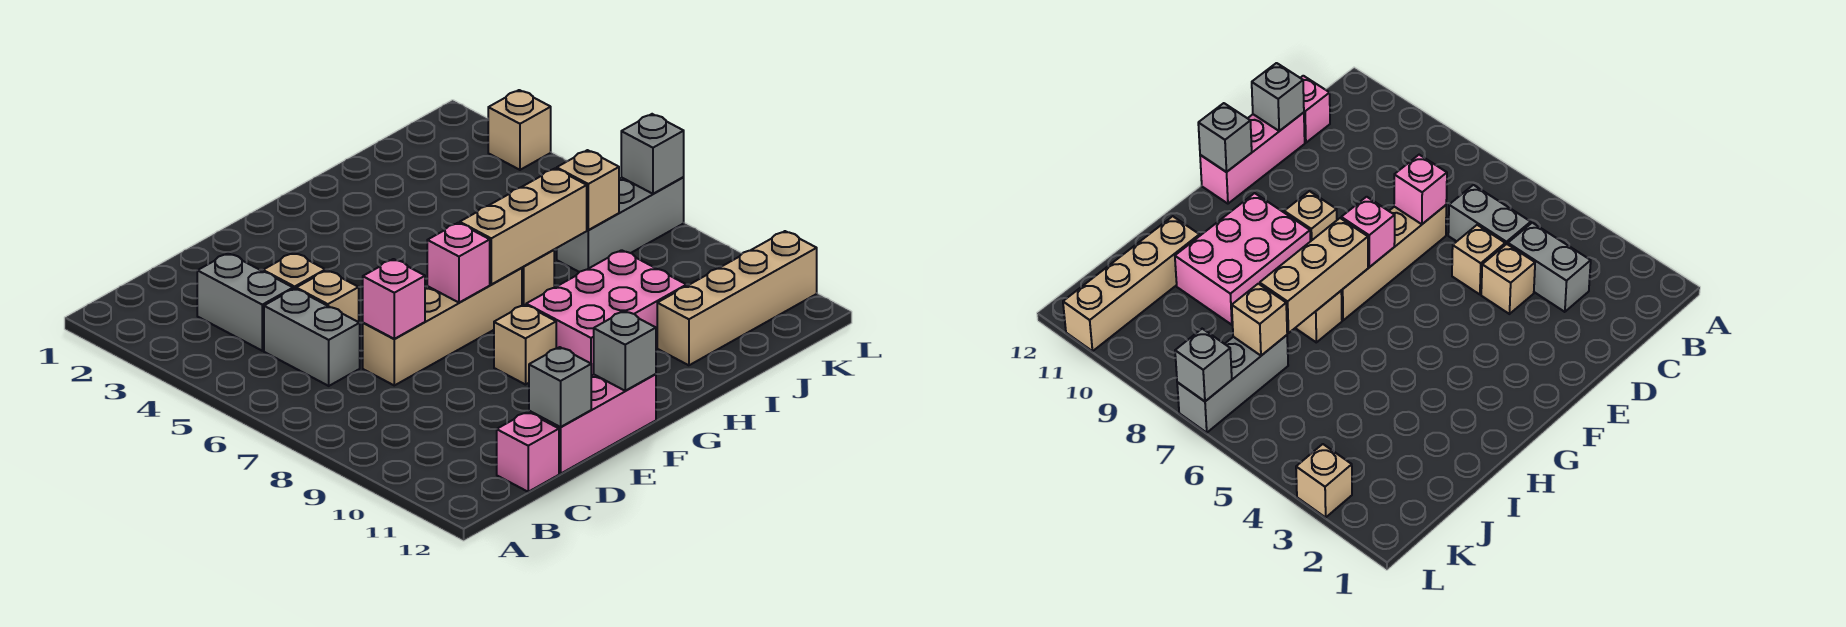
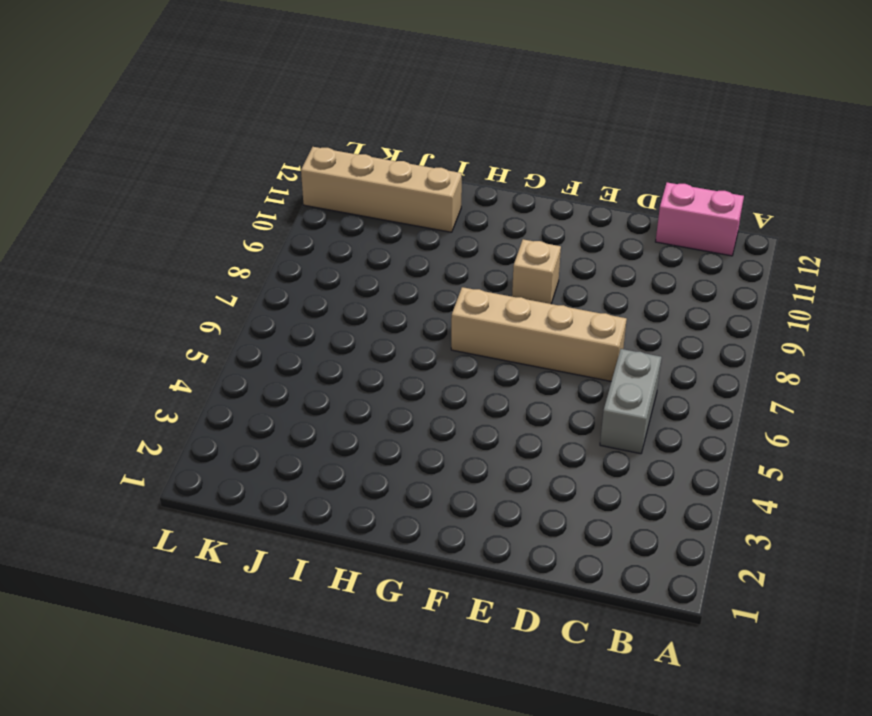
pink brick B12:C12 level 1 -> pink brick C12 level 1
none -> grey brick C3:C4 level 1
none -> tan brick D4 level 1
none -> tan brick D5 level 1

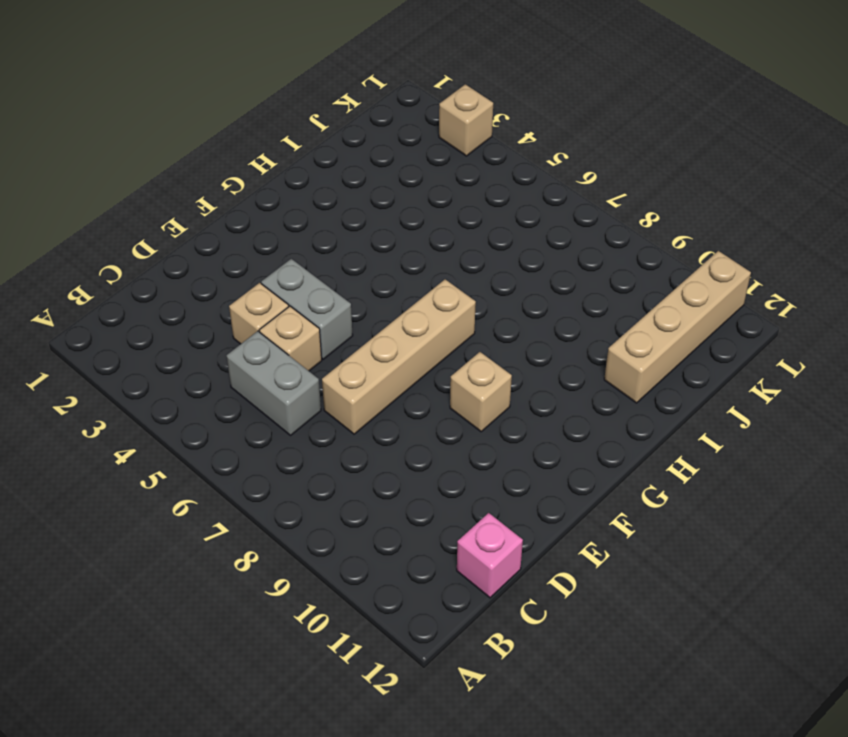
grey brick E4:E5 level 1 -> grey brick C3:C4 level 1
none -> pink brick D12:F12 level 1
none -> pink brick G9:I10 level 1
none -> tan brick H7 level 1

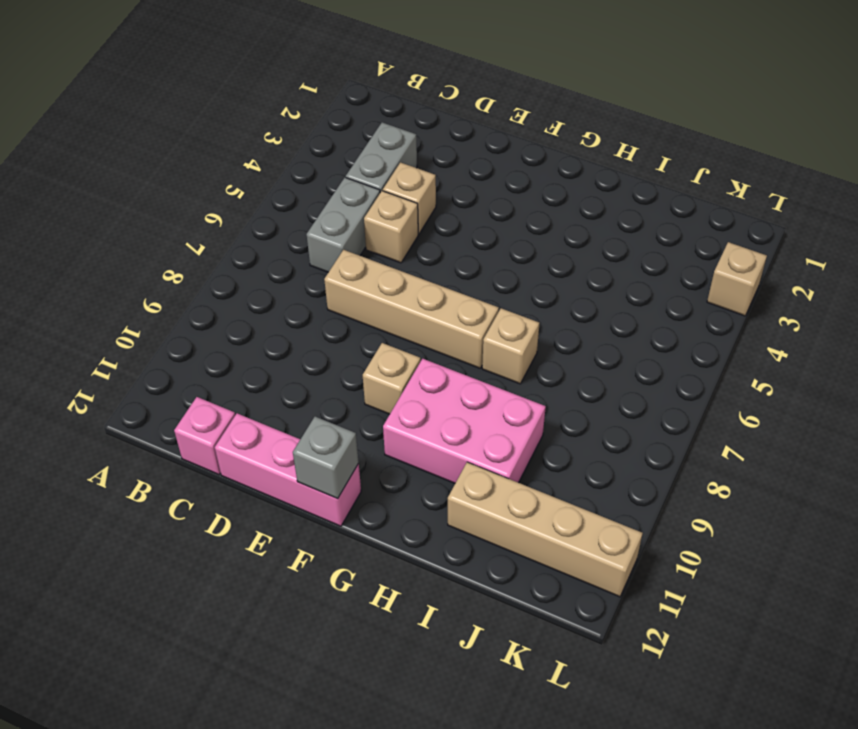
none -> grey brick J7:L7 level 1
none -> pink brick D7 level 2
none -> grey brick D12 level 2

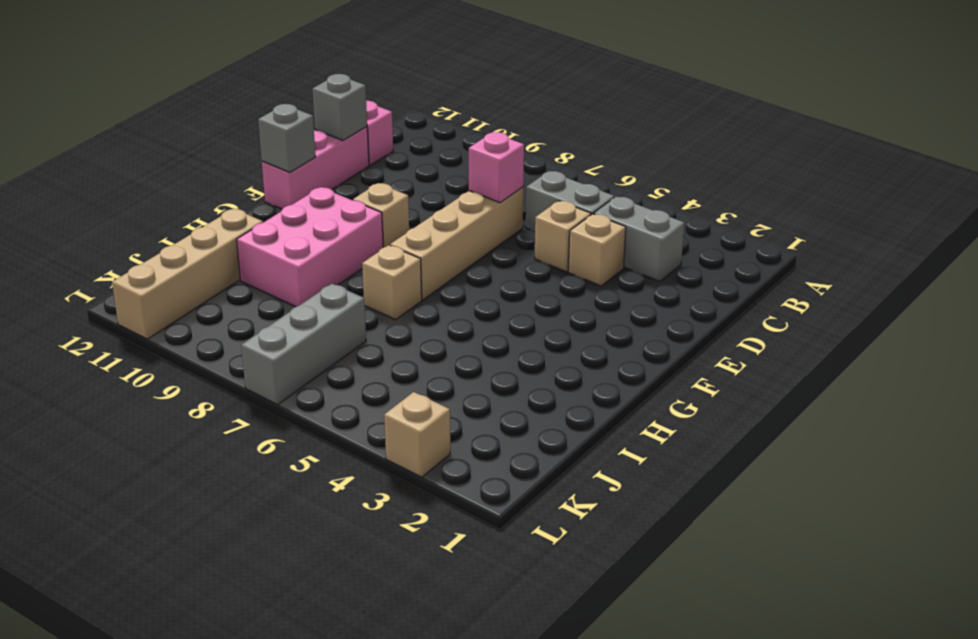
none -> pink brick F7 level 2
none -> tan brick G7:I7 level 2
none -> tan brick J7 level 2

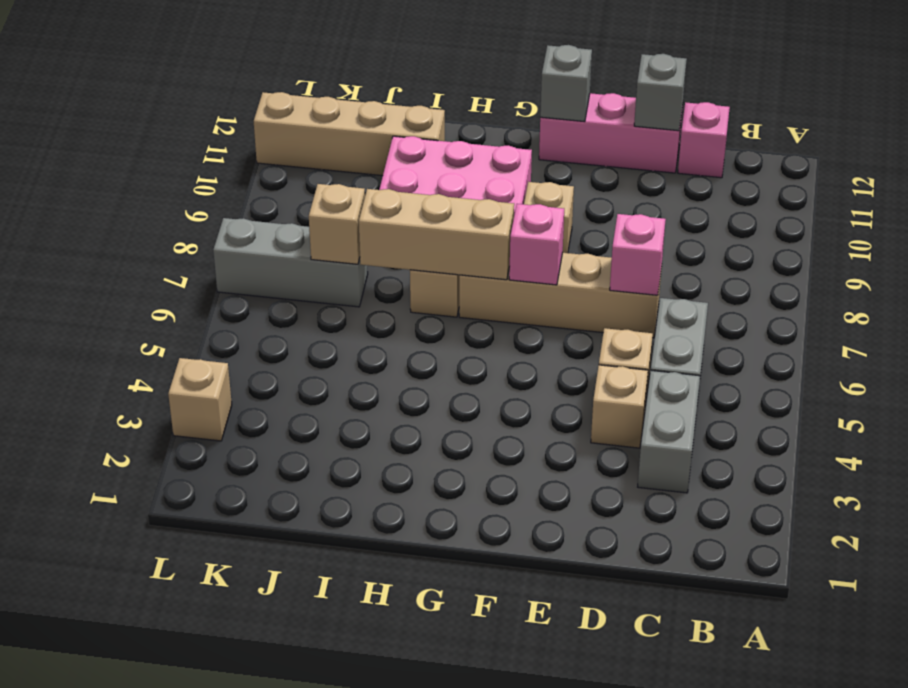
none -> grey brick L7 level 2

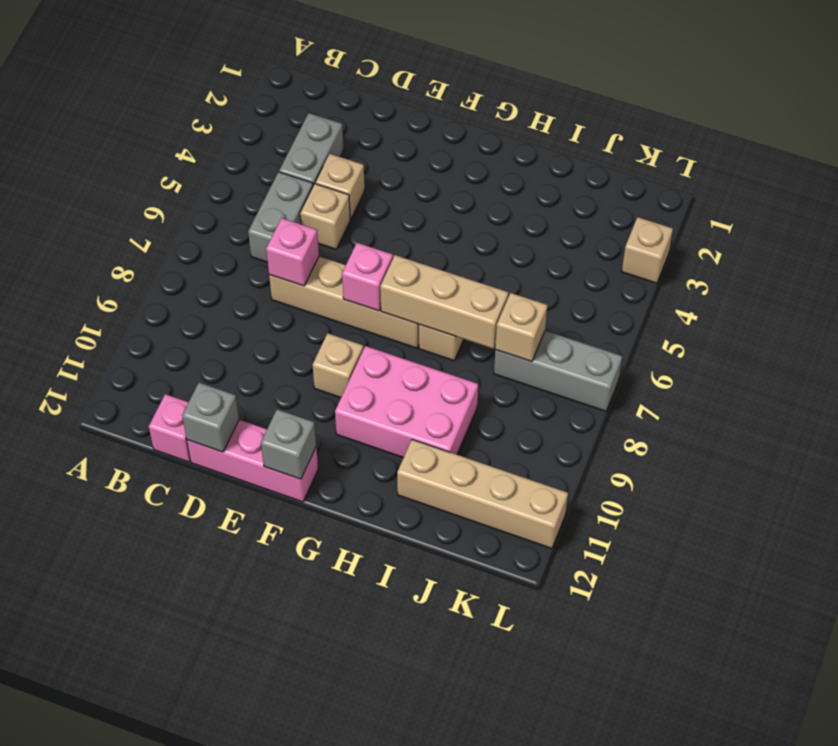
none -> grey brick L7 level 2

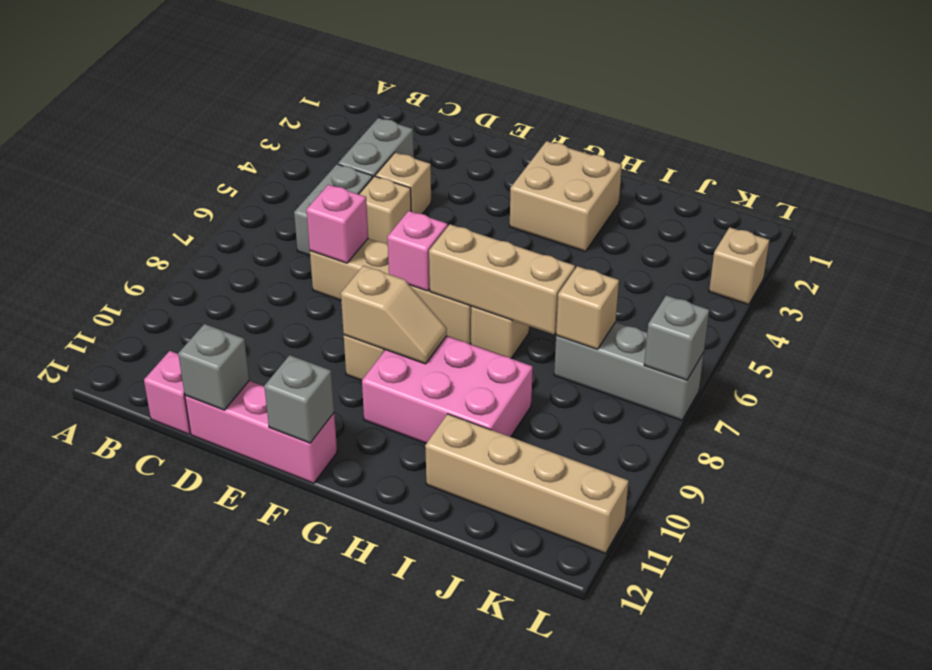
tan slope F9:G9 level 2 top F -> none
tan brick G2:H3 level 1 -> none

